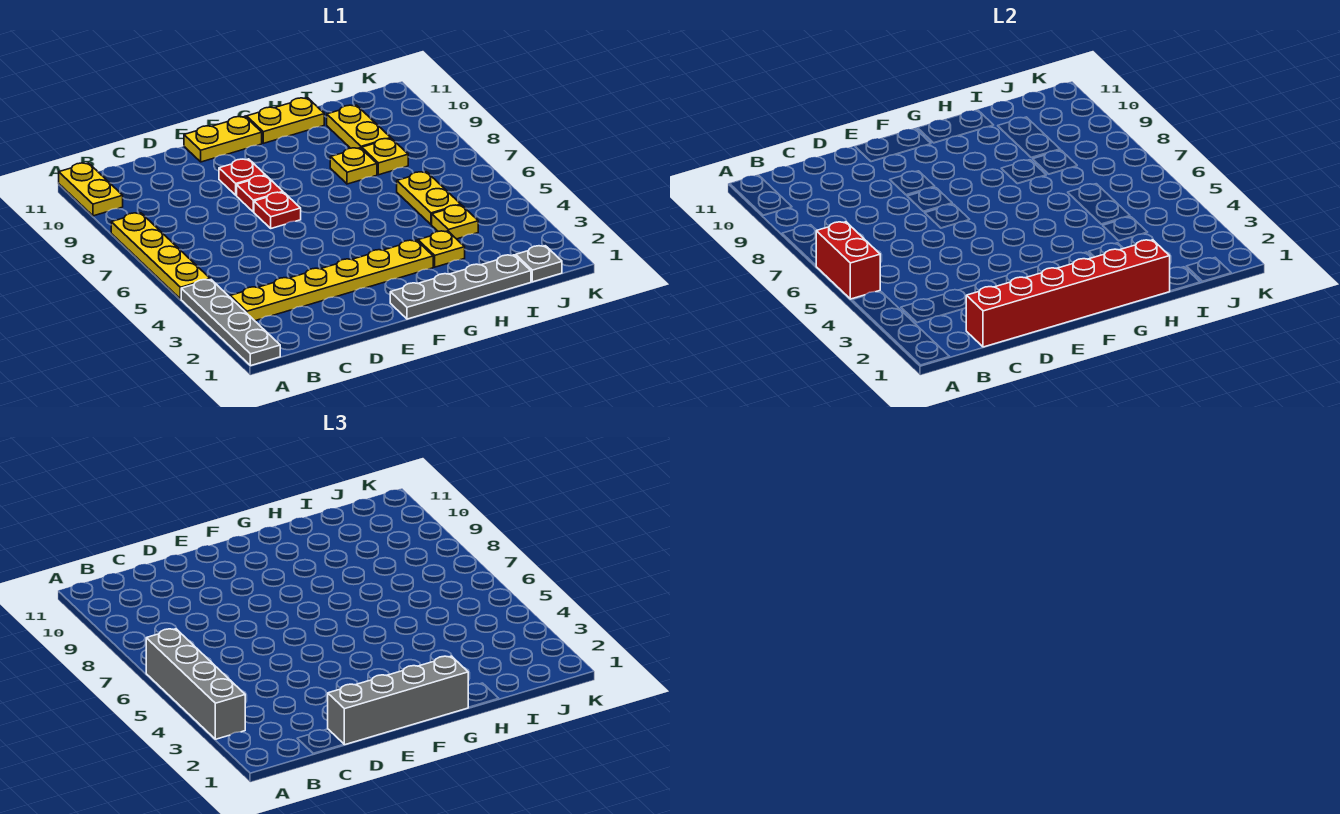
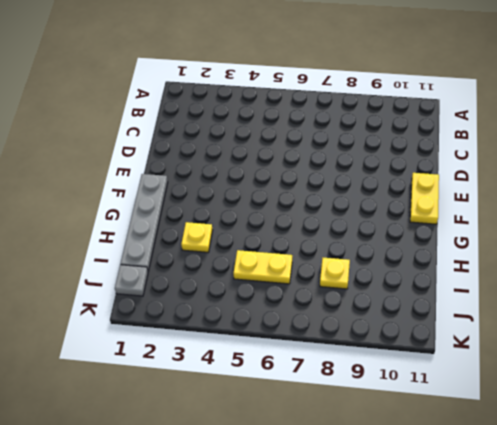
none -> grey plate A1:A4 level 1
none -> yellow plate A5:A8 level 1
none -> yellow plate A10:A11 level 1

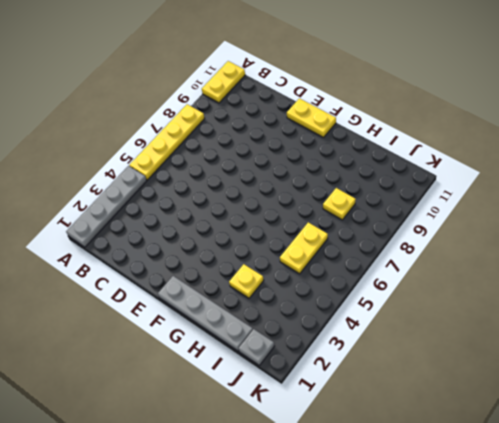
none -> yellow plate B3:G3 level 1
none -> red plate E7 level 1
none -> red plate E8 level 1

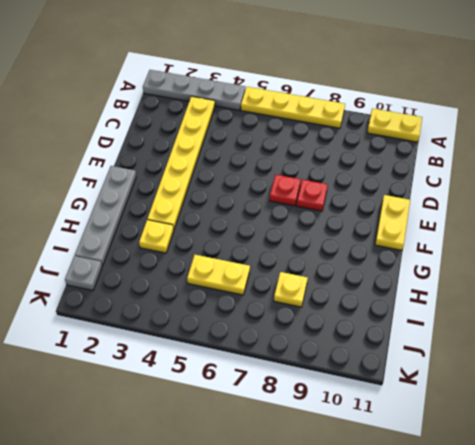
none -> red plate E9 level 1
none -> yellow plate G11:H11 level 1
none -> yellow plate H8 level 1

